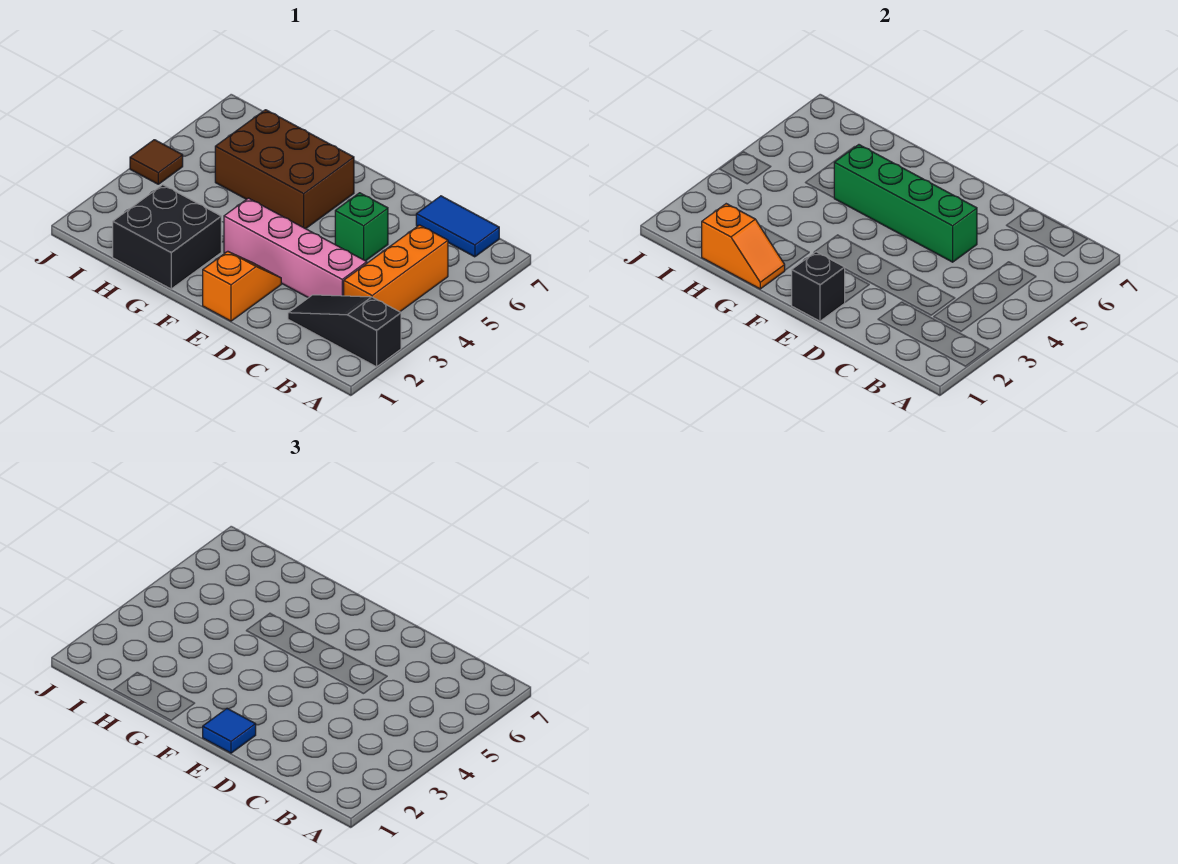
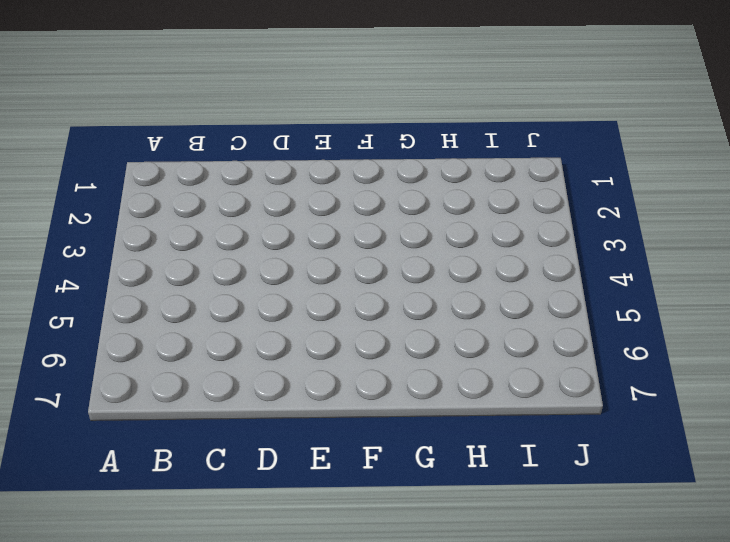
none -> black slope A2:C2 level 1 top A
none -> orange brick B3:B5 level 1
none -> blue tile B7:C7 level 1

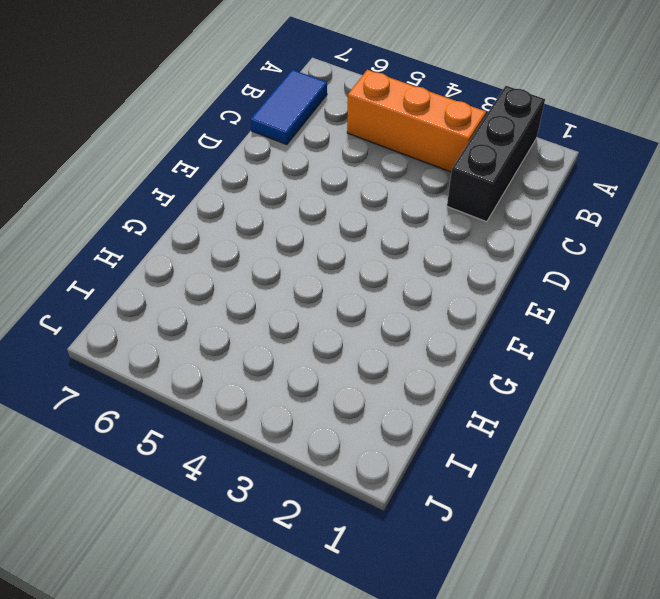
black brick A2:C2 level 1 -> black slope A2:C2 level 1 top A
none -> pink brick C3:F3 level 1
none -> green brick D5 level 1
none -> orange slope E1:E2 level 1 top 1

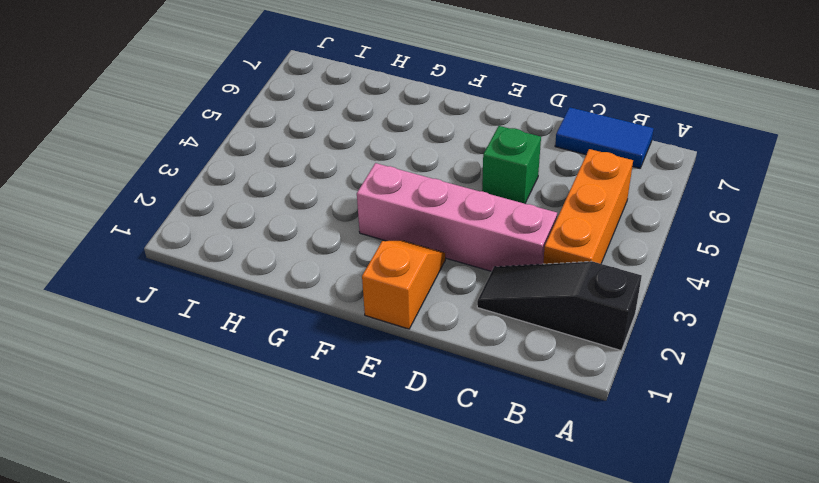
none -> brown brick F5:H6 level 1
none -> black brick G1:H2 level 1
none -> brown tile J4 level 1

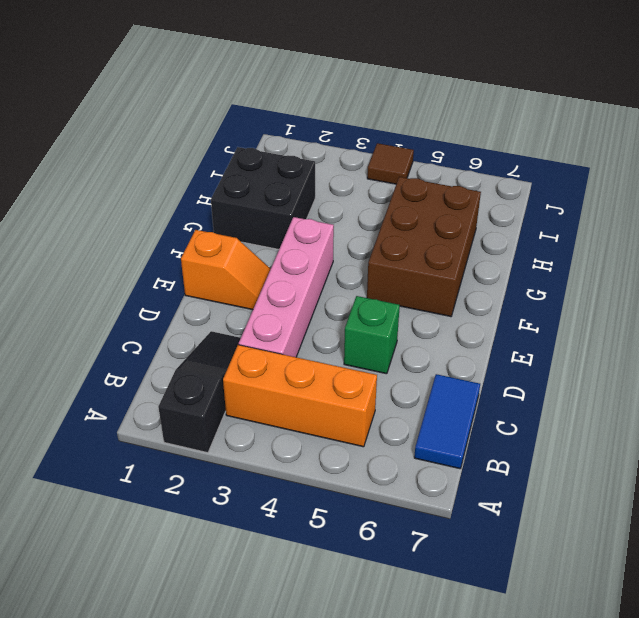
none -> green brick D5:G5 level 2
none -> black brick E1 level 2
none -> orange slope G1:H1 level 2 top H

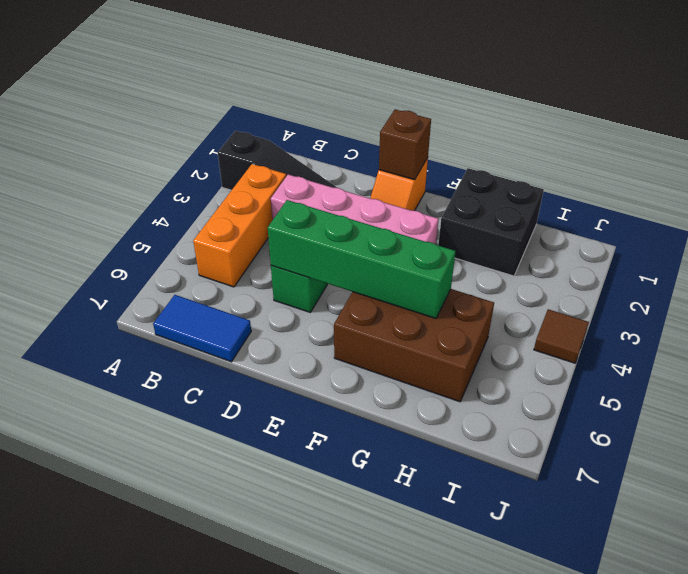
brown brick E1 level 2 -> black brick E1 level 2
none -> orange slope G1:H1 level 2 top H
none -> blue tile E1 level 3

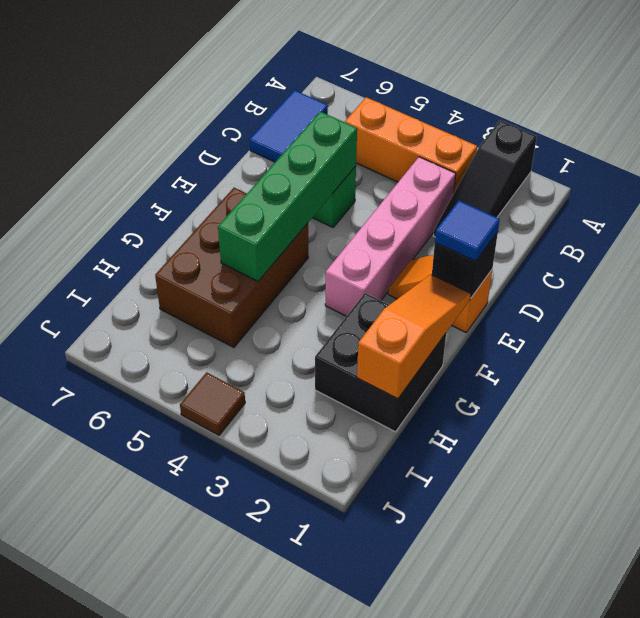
orange slope F1:H1 level 2 top H -> orange slope G1:H1 level 2 top H

